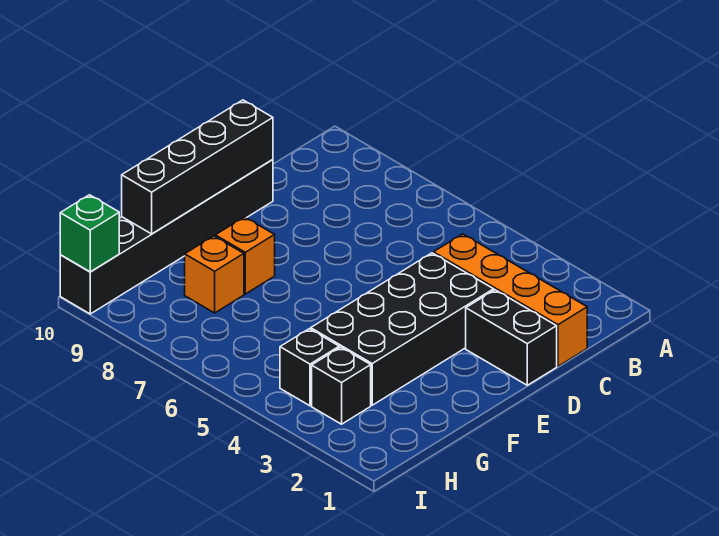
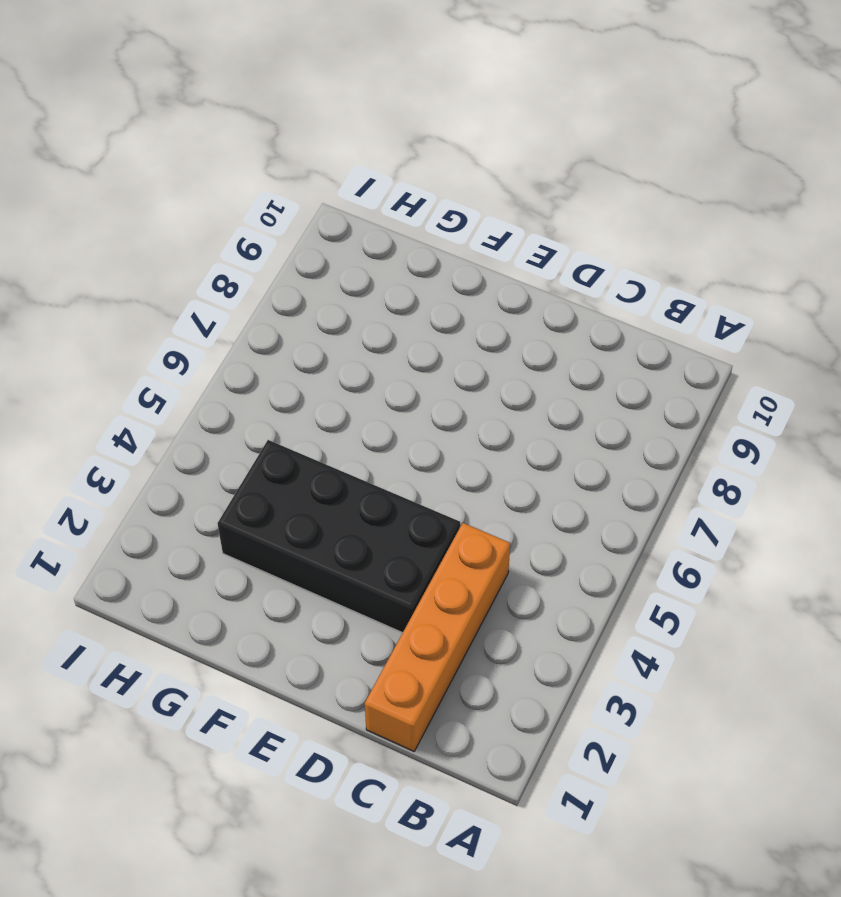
none -> black brick D1:D2 level 1
none -> black brick D10:I10 level 1

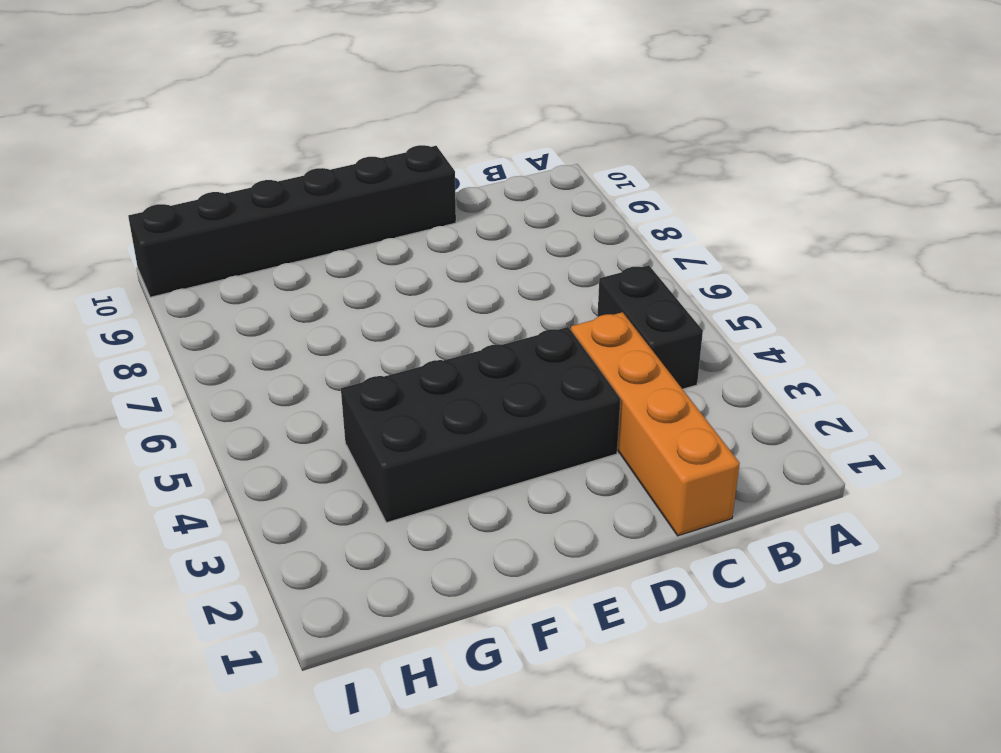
black brick B4:B5 level 1 -> black brick D1:D2 level 1
none -> orange brick F8 level 1
none -> orange brick G8 level 1

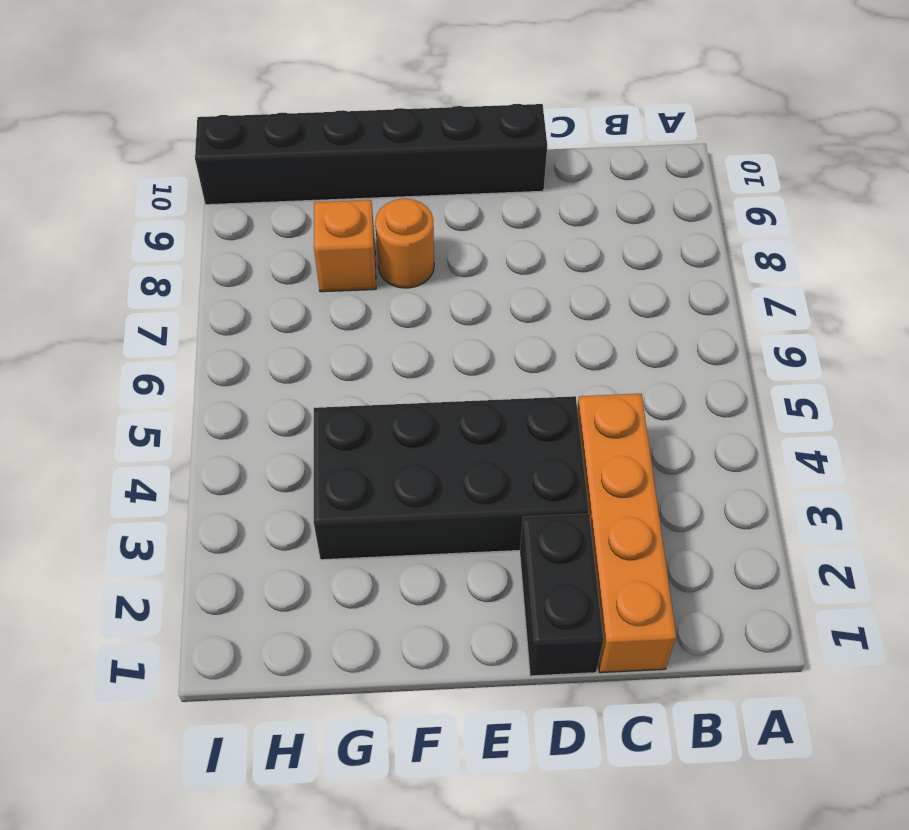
orange round brick F8 level 1 -> orange brick F8 level 1
none -> black brick H3 level 1
none -> black brick H4 level 1

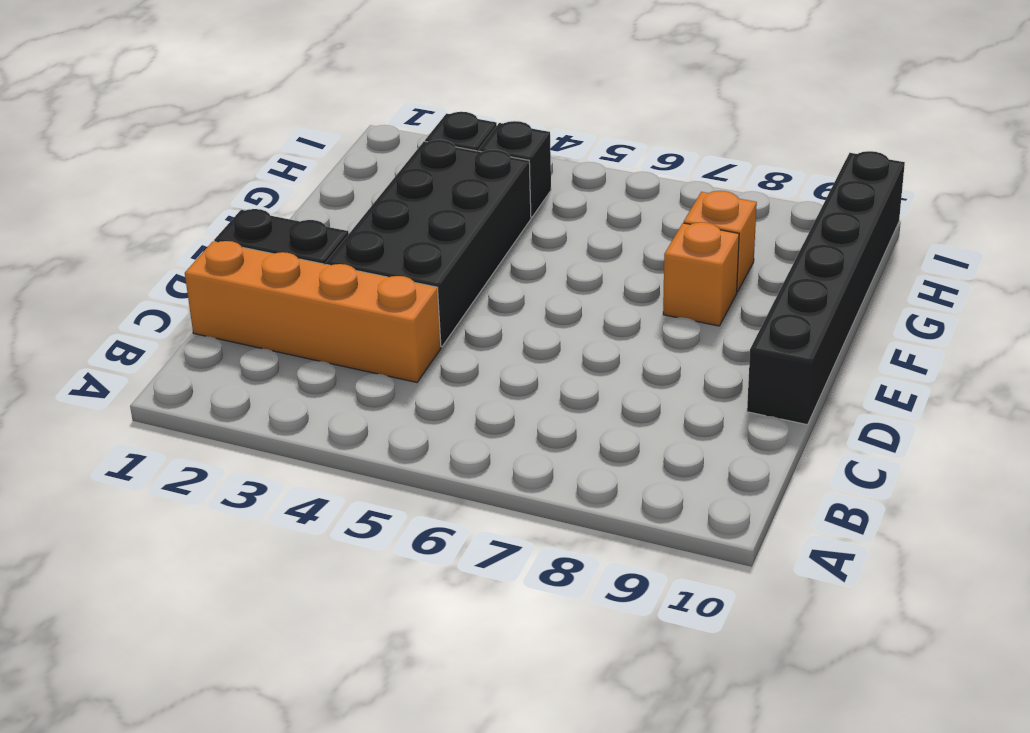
none -> black brick D10:G10 level 2
none -> green brick I10 level 2

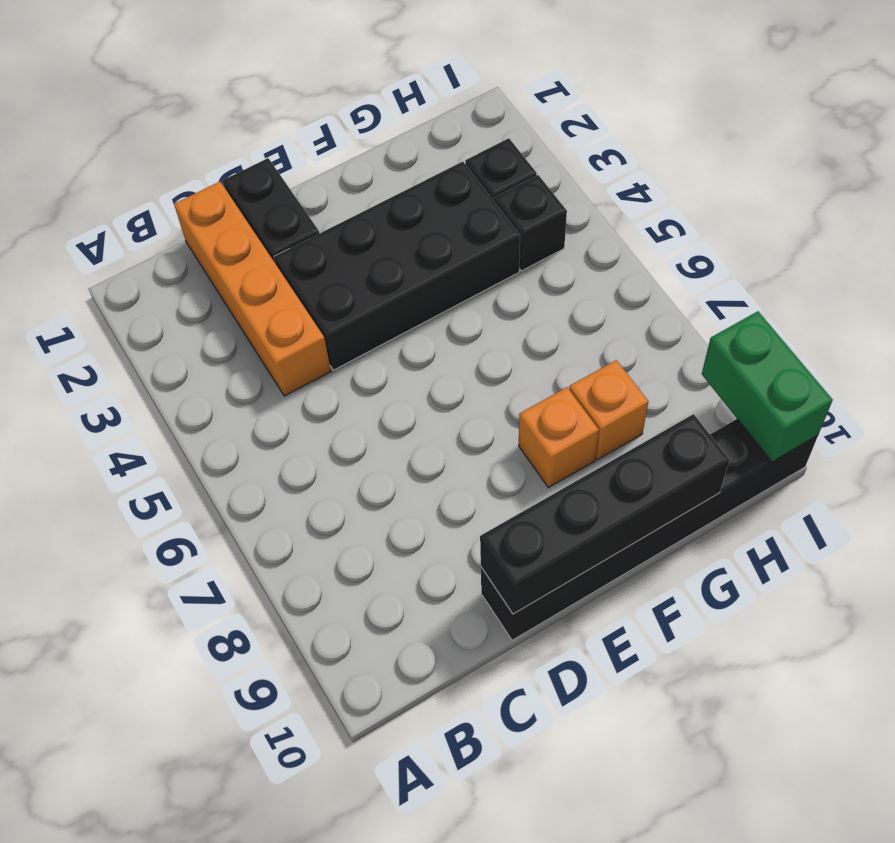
green brick I9:I10 level 2 -> green brick I10 level 2

